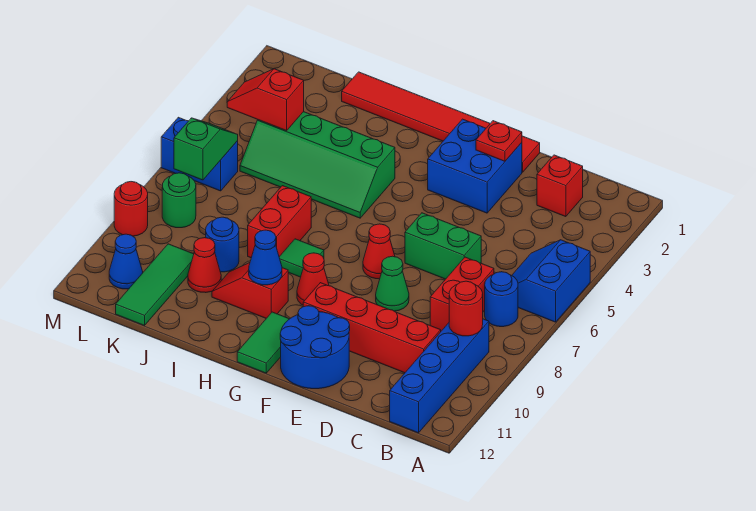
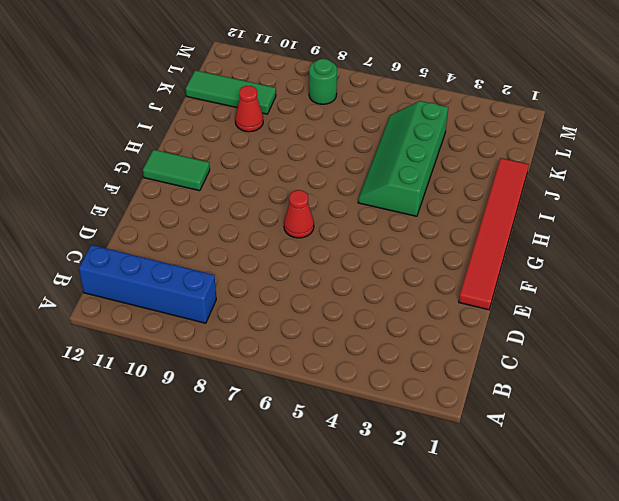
none -> blue slope A5:B6 level 1 top A
none -> blue round brick B7 level 1
none -> red brick C2 level 1
none -> red brick C7:C8 level 1

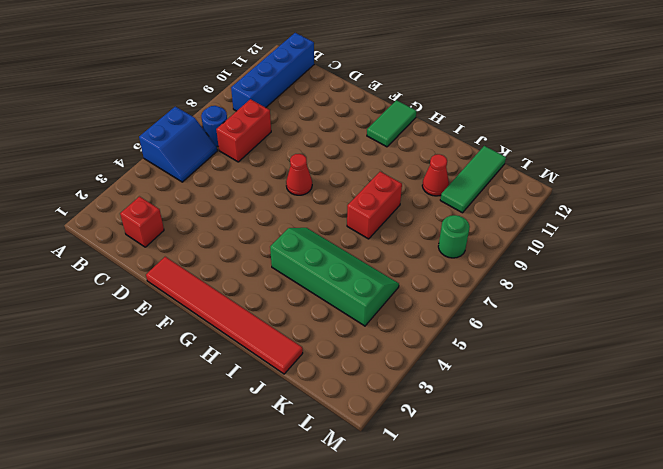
none -> red brick C10:F10 level 1
none -> green brick D6:E6 level 1
none -> blue brick E2:F3 level 1
none -> green cone E8 level 1

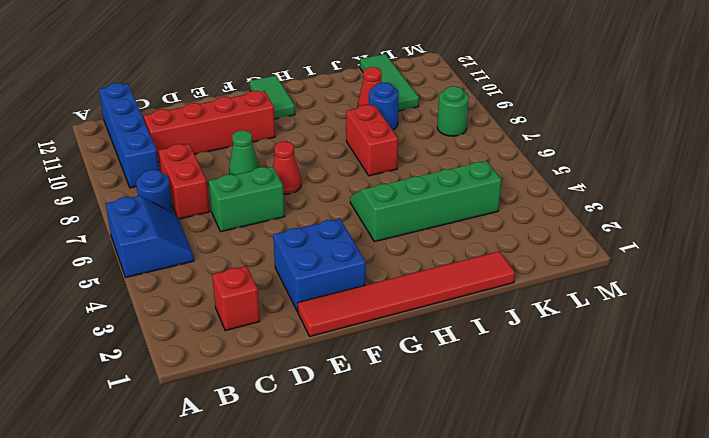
none -> blue round brick E11:F12 level 1
none -> red cone G9 level 1
none -> green tile H8 level 1
none -> red slope H10:I10 level 1 top H

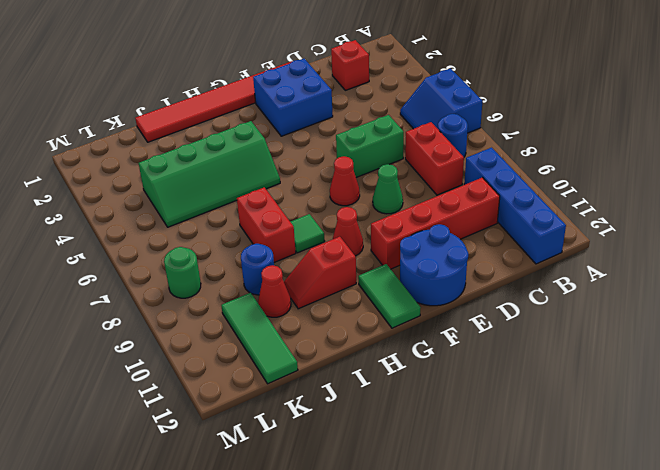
none -> blue brick L6:M6 level 1
none -> blue cone L11 level 1
none -> red round brick M9 level 1
none -> red round brick B9 level 2

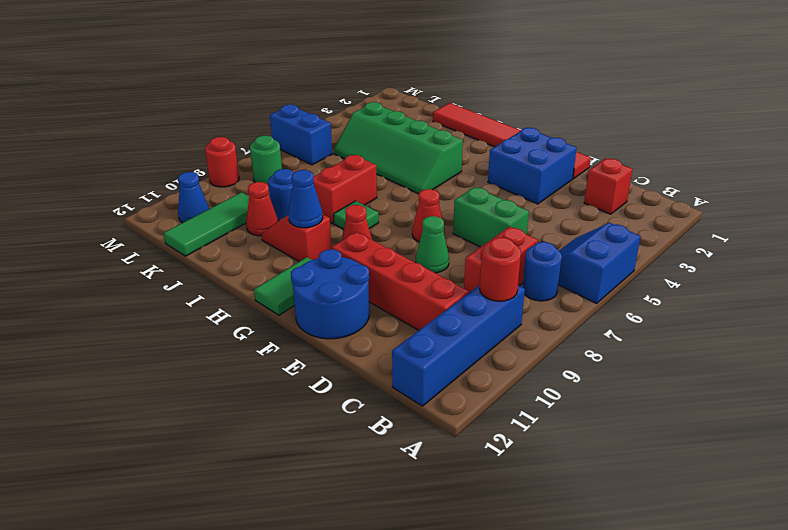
none -> red plate E2 level 2
none -> red slope K4:L4 level 2 top K
none -> green slope L6:L7 level 2 top 7

